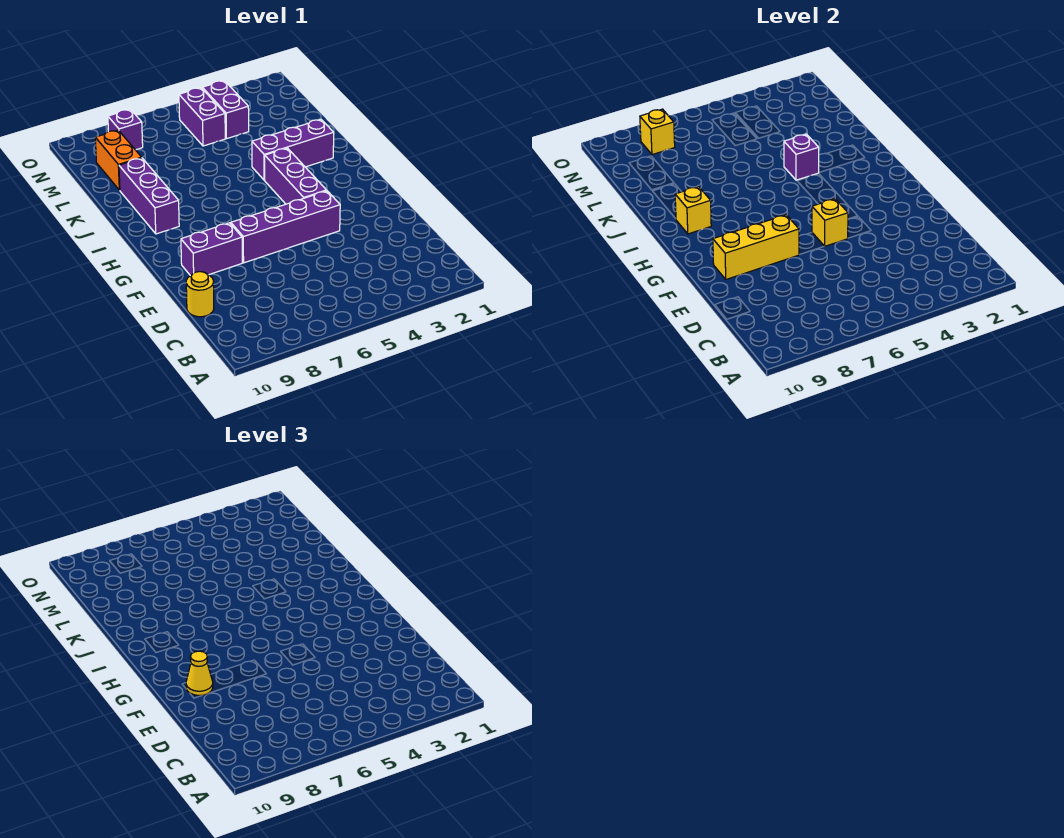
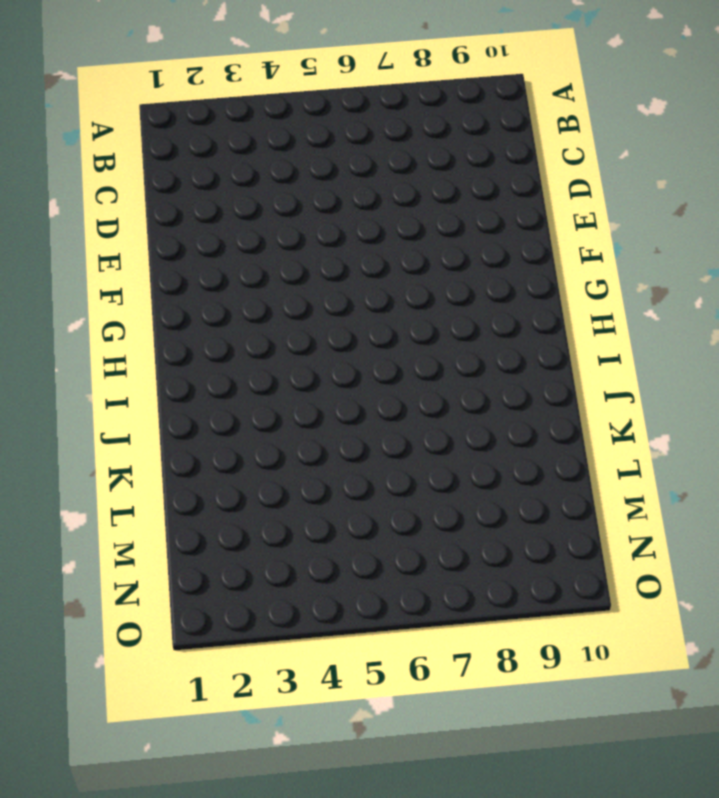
none -> yellow round brick D10 level 1
none -> purple brick F4:F7 level 1
none -> purple brick F8:F9 level 1

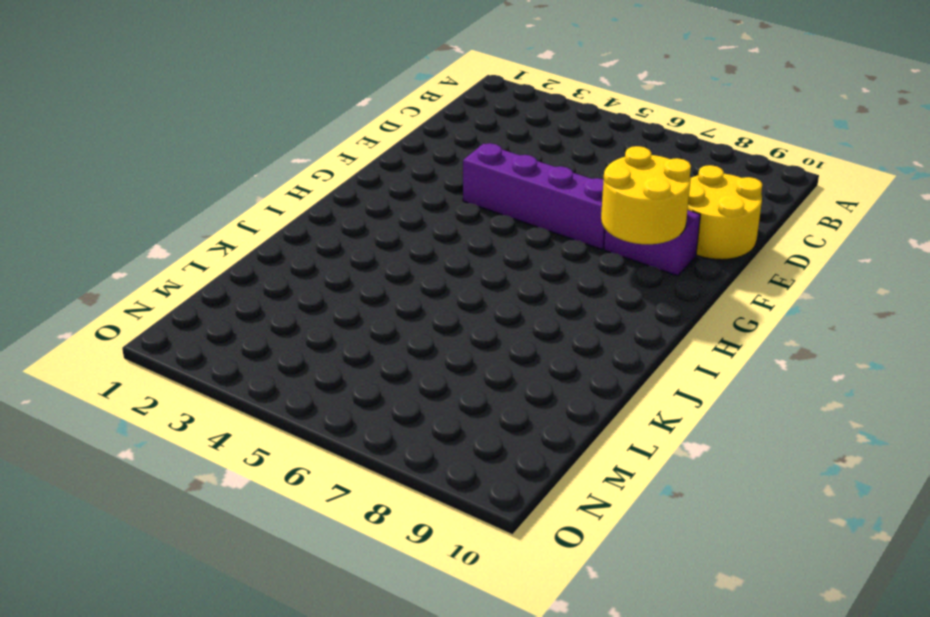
yellow round brick D9:E10 level 1 -> yellow round brick D10 level 1
yellow round brick F8:G9 level 2 -> yellow brick F7:F9 level 2
none -> purple brick G4:I4 level 1
none -> purple brick I9:K9 level 1
none -> purple brick J2:J4 level 1

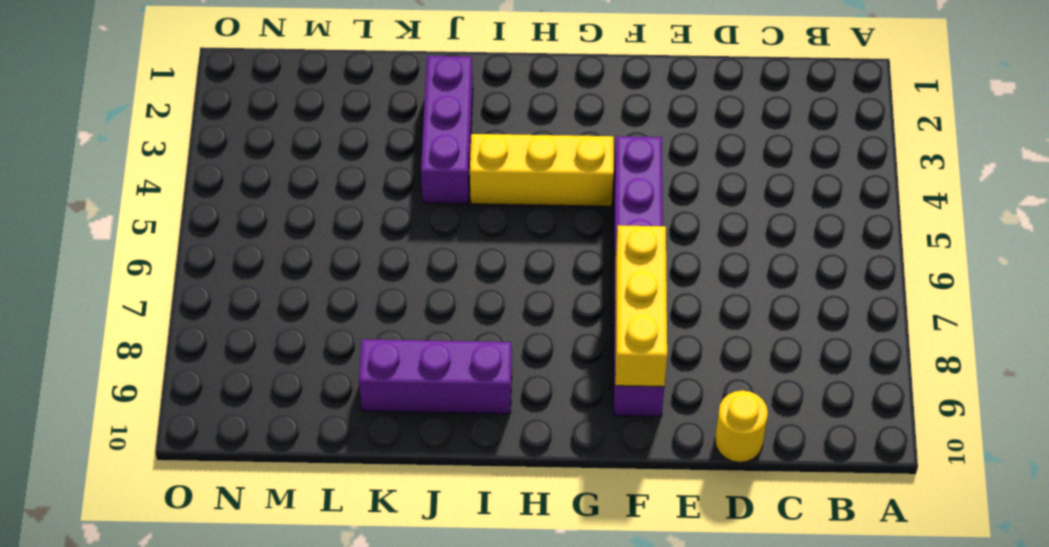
yellow brick G4:I4 level 1 -> purple brick G4:I4 level 1
none -> orange brick L9:M9 level 1
none -> purple brick M4:N4 level 1
none -> purple brick M5:N5 level 1

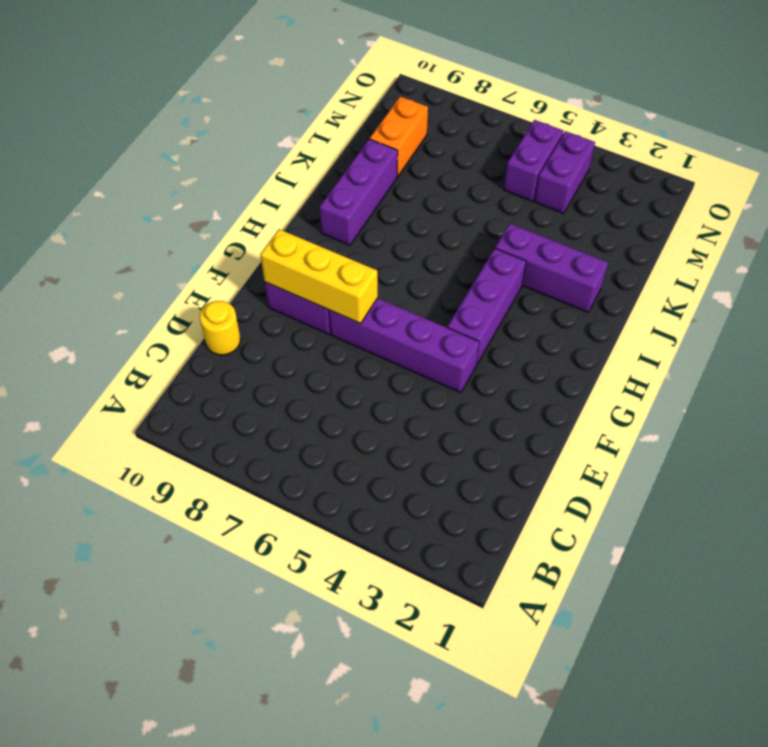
none -> purple brick N8 level 1
none -> yellow brick F5 level 2
none -> yellow brick I9 level 2

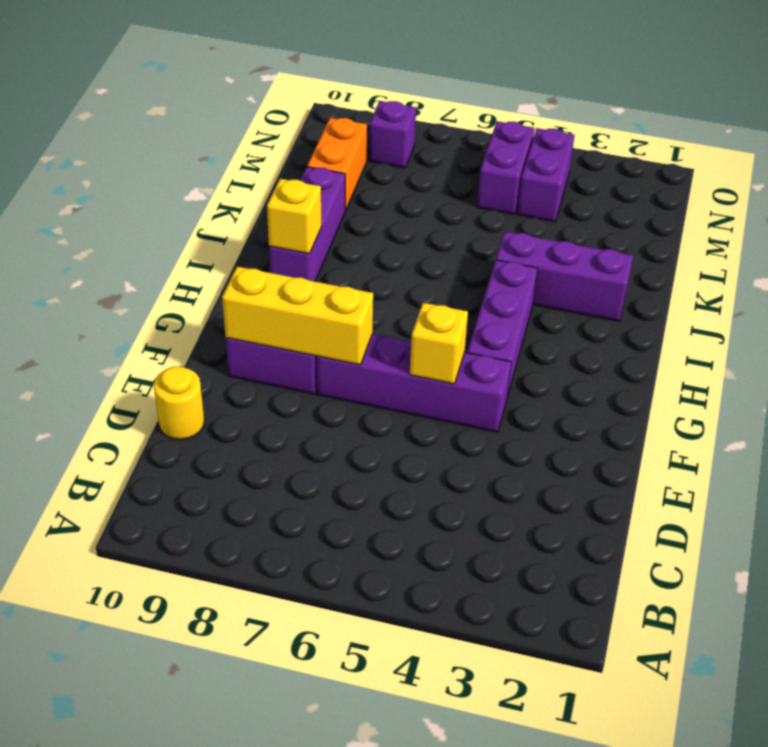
none -> purple brick J4 level 2
none -> yellow brick N8 level 2
none -> yellow cone F9 level 3

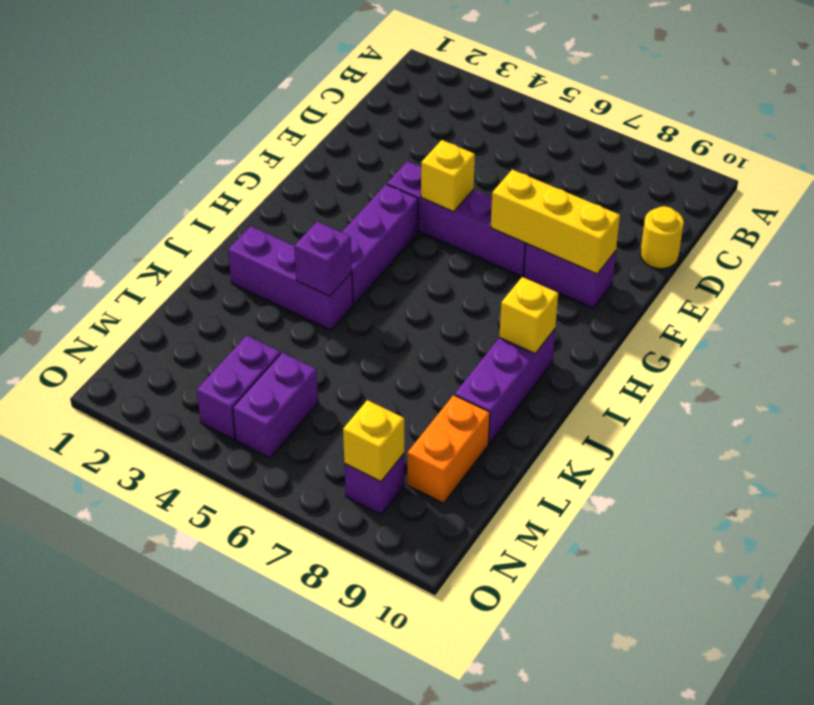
none -> yellow cone F9 level 3

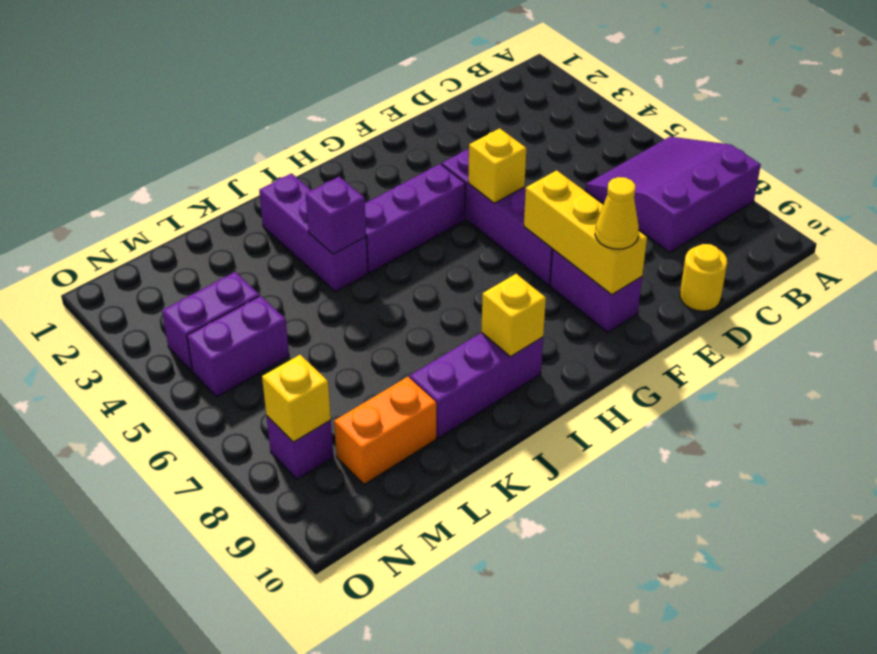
purple slope A6:C8 level 1 top 8 -> none

